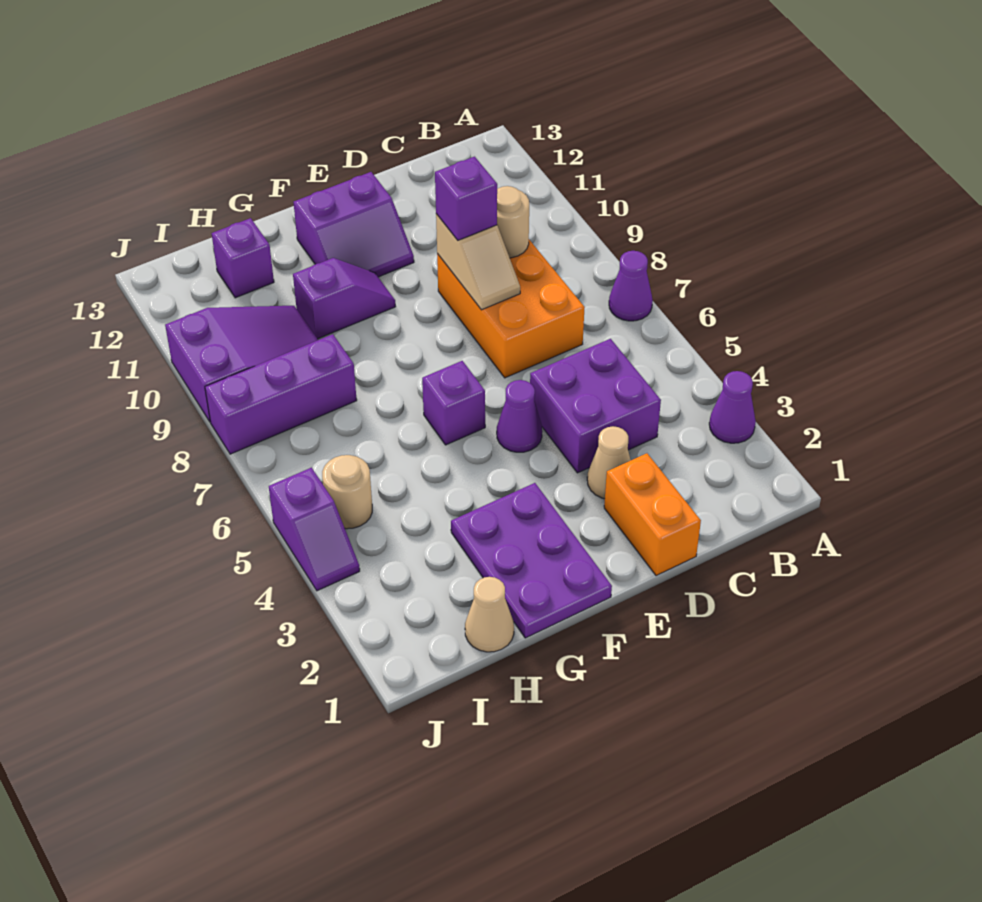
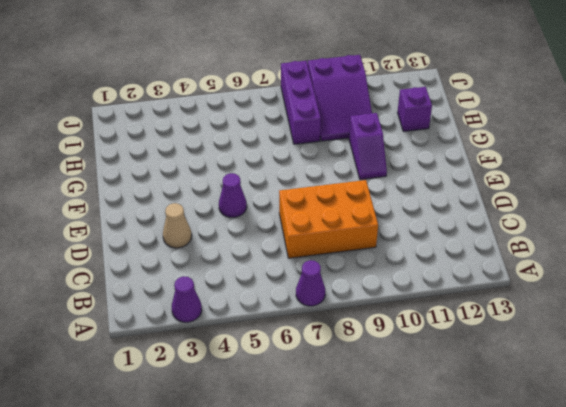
none -> purple brick C4:D5 level 1
none -> orange brick D1:D2 level 1
none -> purple slope E11:F12 level 1 top 12

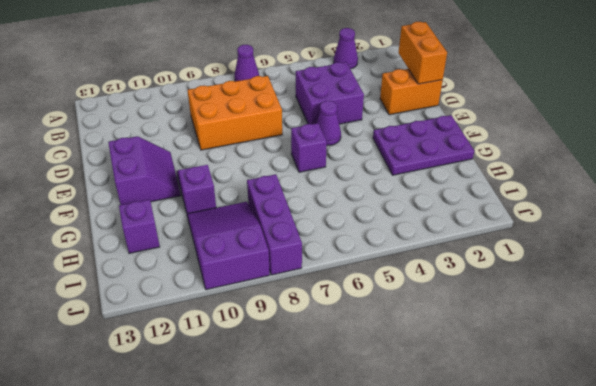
orange brick C1:D1 level 2 -> none
none -> tan cone D3 level 1
none -> tan cone H1 level 1
none -> tan round brick I5 level 1

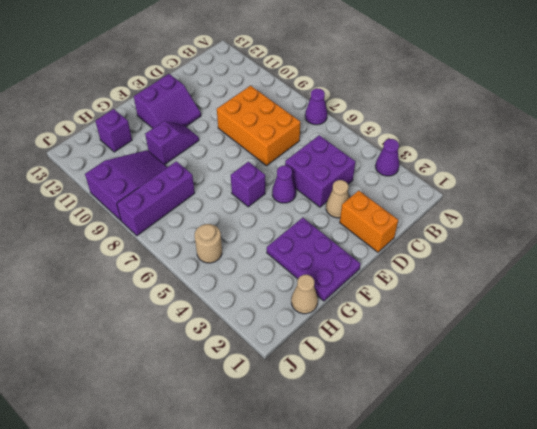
none -> purple slope J4:J5 level 1 top 5
none -> tan round brick C9 level 2
none -> tan slope D8:D9 level 2 top 9

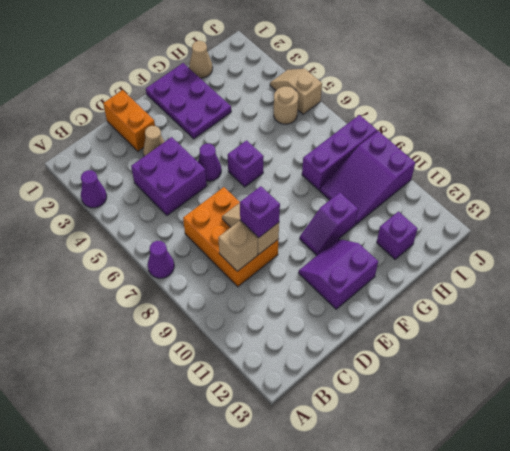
tan brick C9 level 2 -> tan round brick C9 level 2
tan slope J4:J5 level 1 top 5 -> purple slope J4:J5 level 1 top 5

